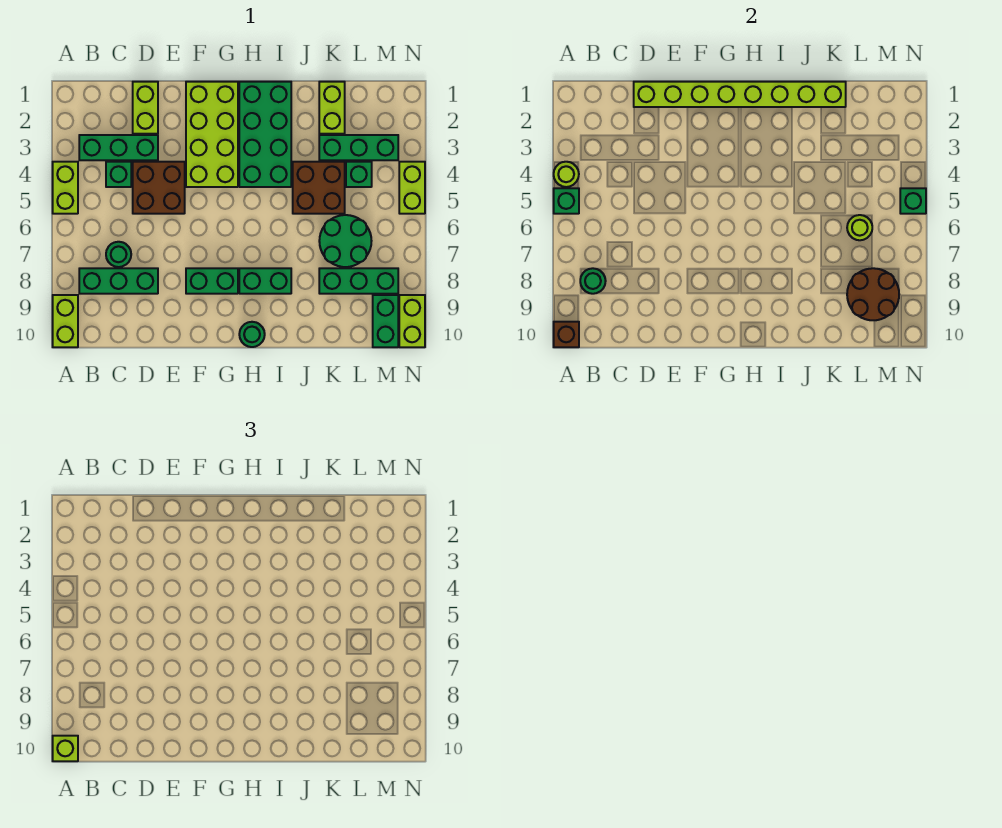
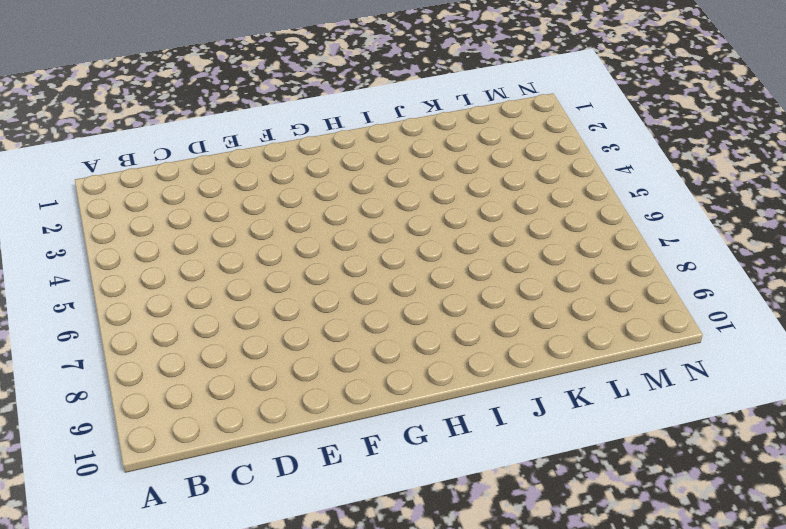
none -> lime brick A4:A5 level 1
none -> lime brick A9:A10 level 1
none -> green brick B3:D3 level 1
none -> green brick B8:D8 level 1

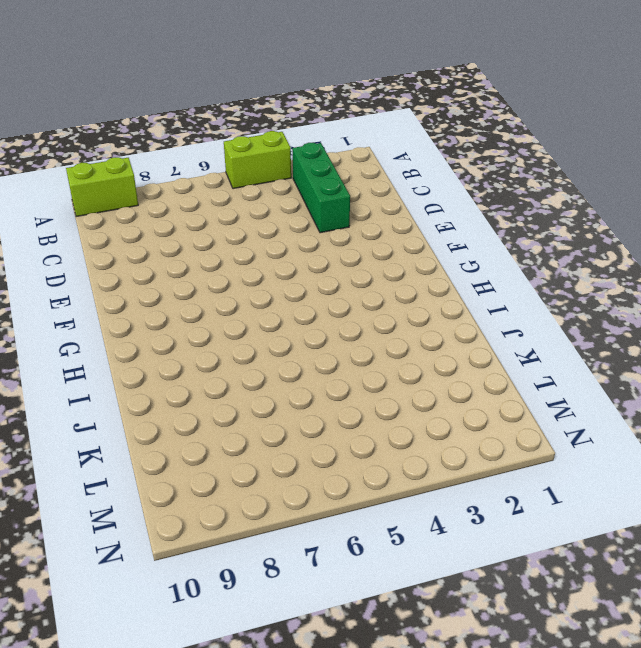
none -> green brick B8:D8 level 1
none -> green brick C4 level 1
none -> green round brick C7 level 1
none -> lime brick D1:D2 level 1

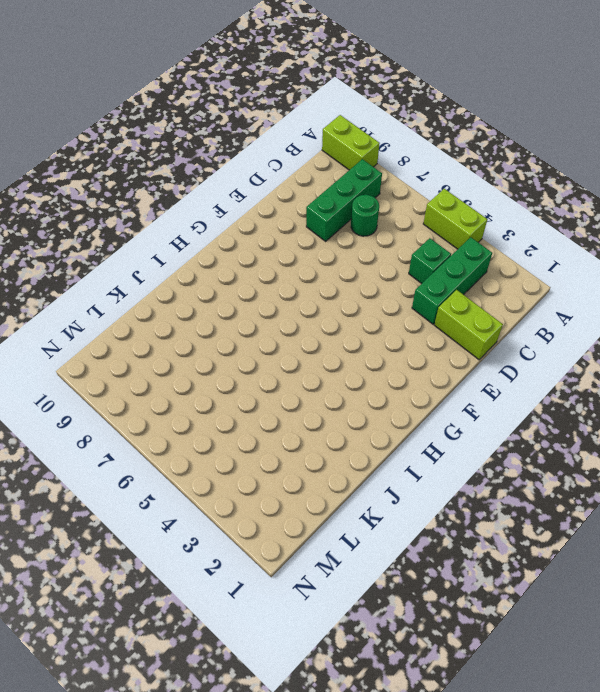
none -> brown brick D4:E5 level 1
none -> lime brick F1:G4 level 1
none -> green brick F8:G8 level 1
none -> green brick H1:I4 level 1

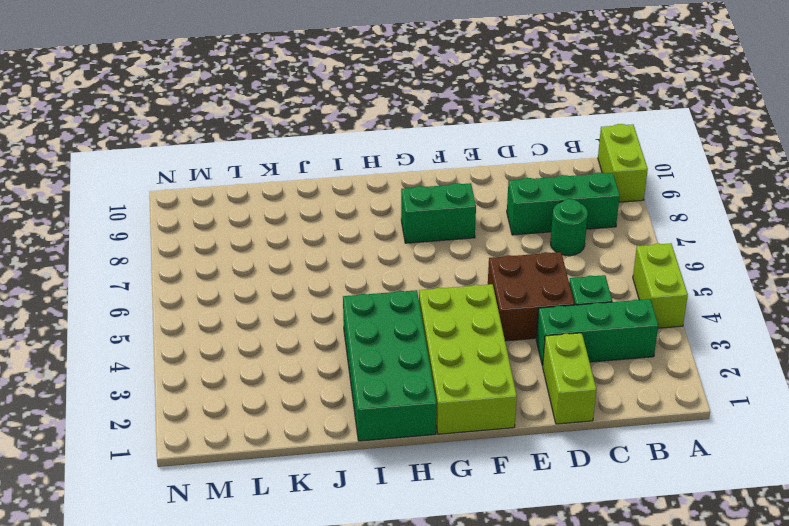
none -> green brick H8:I8 level 1
none -> green round brick H10 level 1
none -> brown brick J4:K5 level 1
none -> lime brick K1:K2 level 1

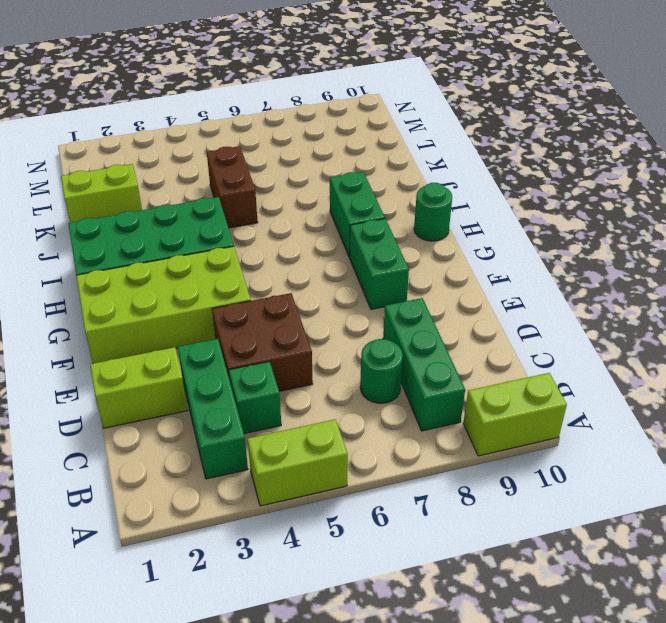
brown brick J5:K5 level 1 -> brown brick J4:K5 level 1
none -> green brick K3:M3 level 1
none -> green round brick K6:L7 level 1
none -> green brick K8:M8 level 1
none -> green brick L4 level 1

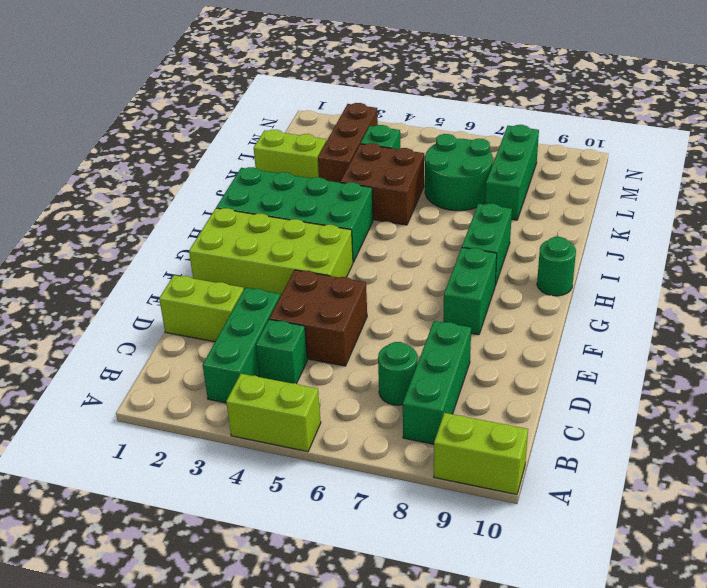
brown brick K3:M3 level 1 -> green brick K3:M3 level 1
none -> green brick M9:M10 level 1
none -> lime brick N4:N5 level 1
none -> lime brick N9:N10 level 1
none -> lime round brick A4 level 2

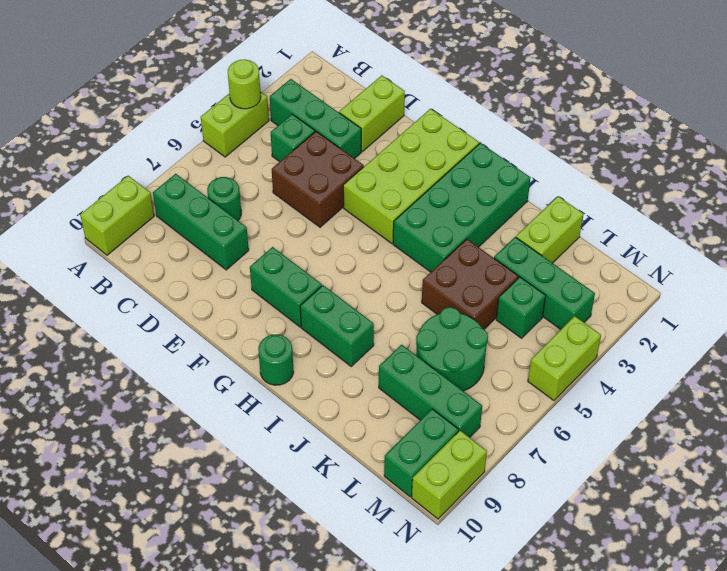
none -> green brick A5 level 2
none -> brown brick A10 level 2
none -> green round brick B8 level 2
none -> lime brick D1:K1 level 2

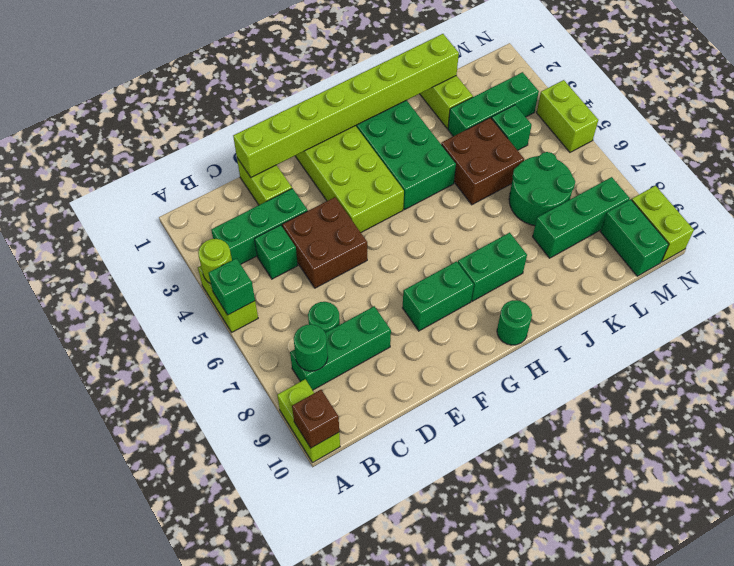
none -> lime round brick L6 level 2
none -> brown round brick L8:M9 level 2
none -> green brick N5 level 2
none -> lime brick A10 level 3

